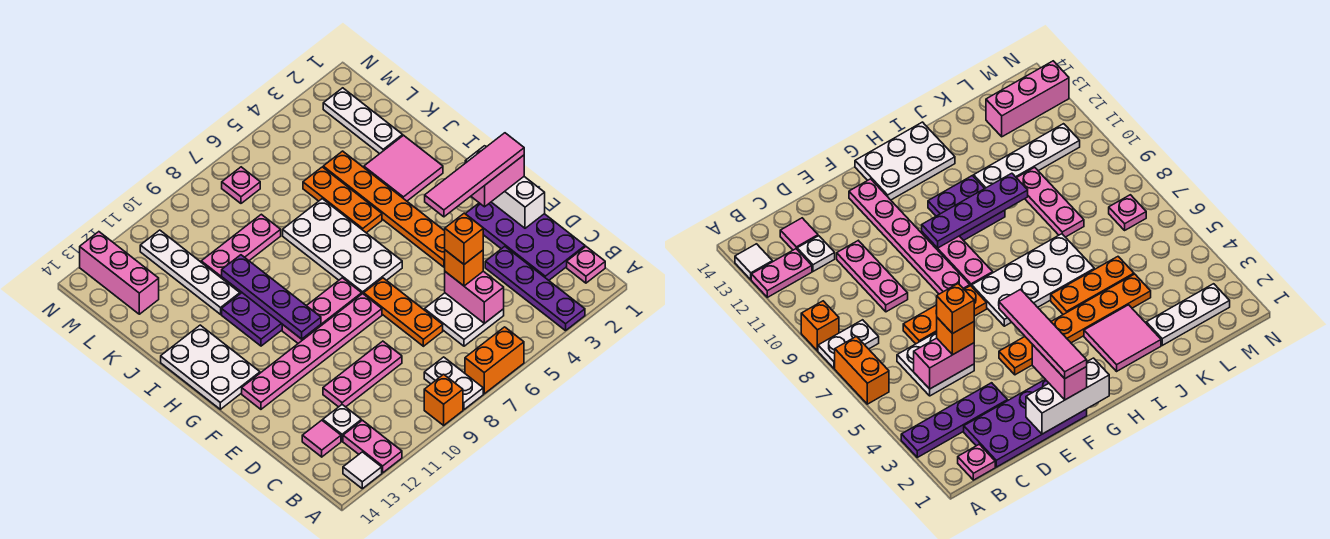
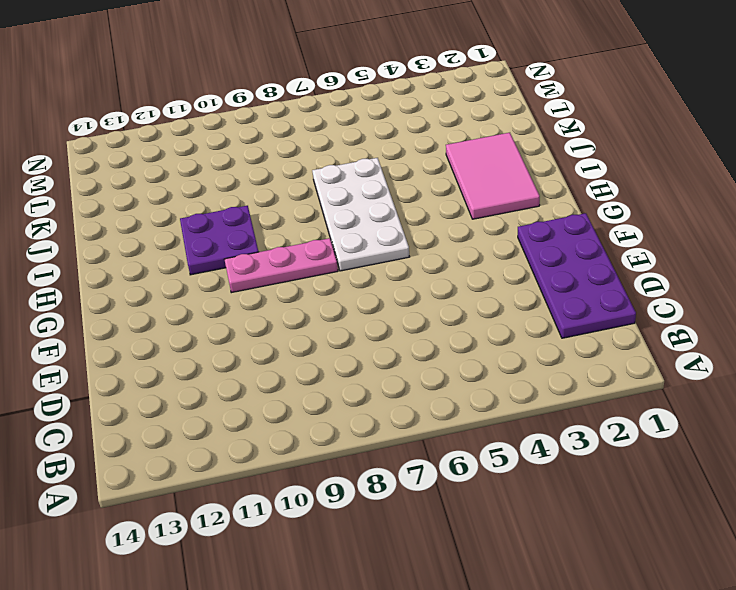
pink tile H2:J3 level 1 -> pink tile I2:J3 level 1
none -> purple plate A3:D3 level 1
none -> orange brick A6:A7 level 1
none -> white plate A8:B8 level 1
none -> orange brick A9 level 1

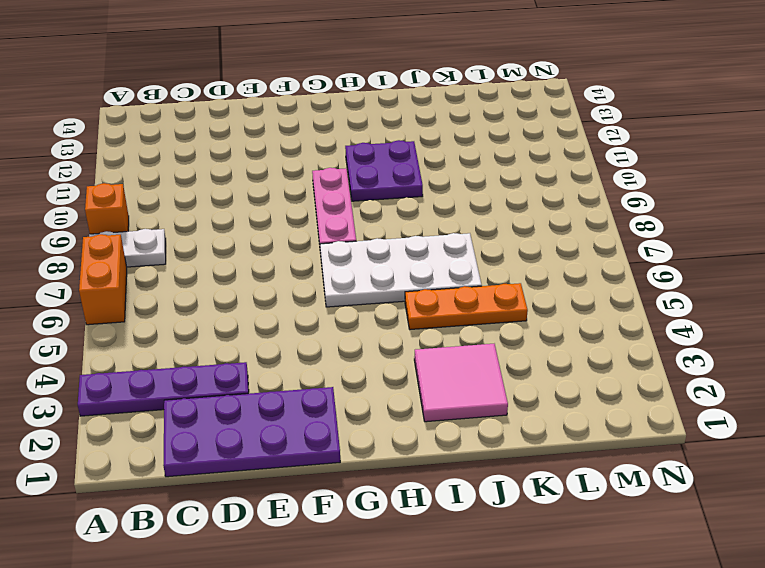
none -> pink plate A12:B12 level 1
none -> white tile A13 level 1
none -> pink plate B1 level 1
none -> white plate C5:D6 level 1

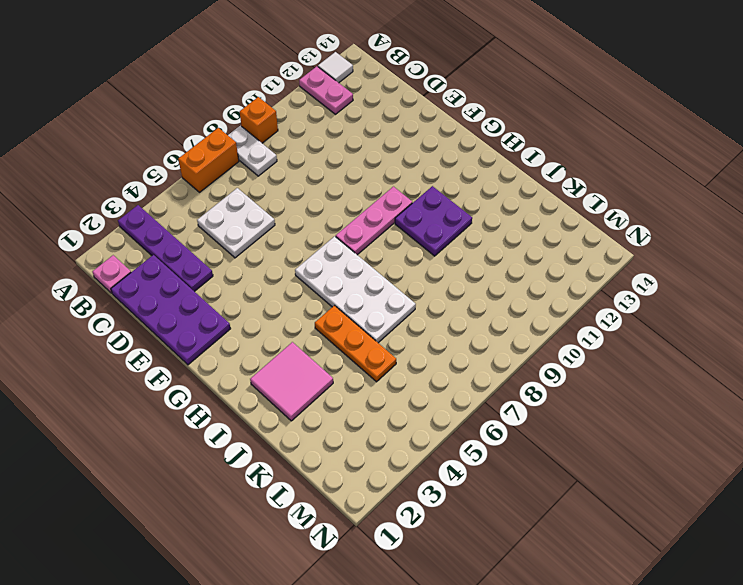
none -> white plate C12 level 1
none -> pink tile C13 level 1
none -> orange plate D7:F7 level 1
none -> pink plate D9:D11 level 1

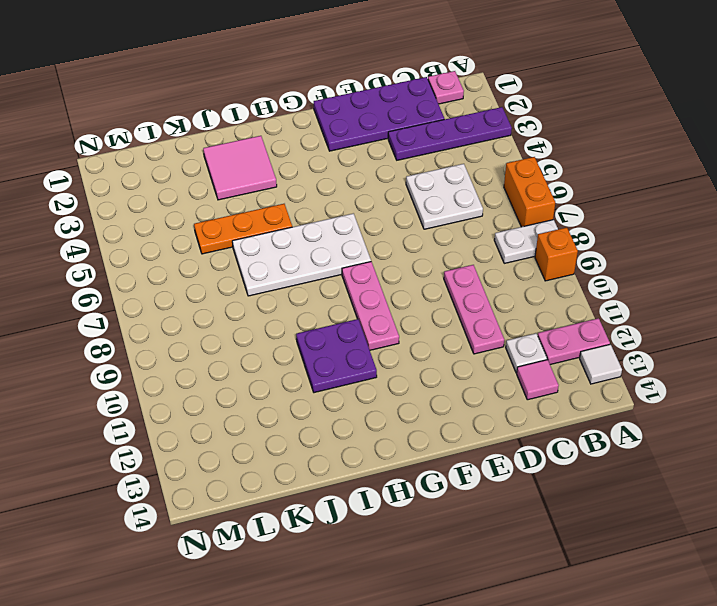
none -> orange plate D7:F7 level 1
none -> orange plate F4:K4 level 1
none -> pink plate F8:F13 level 1
none -> white plate G13:I14 level 1

